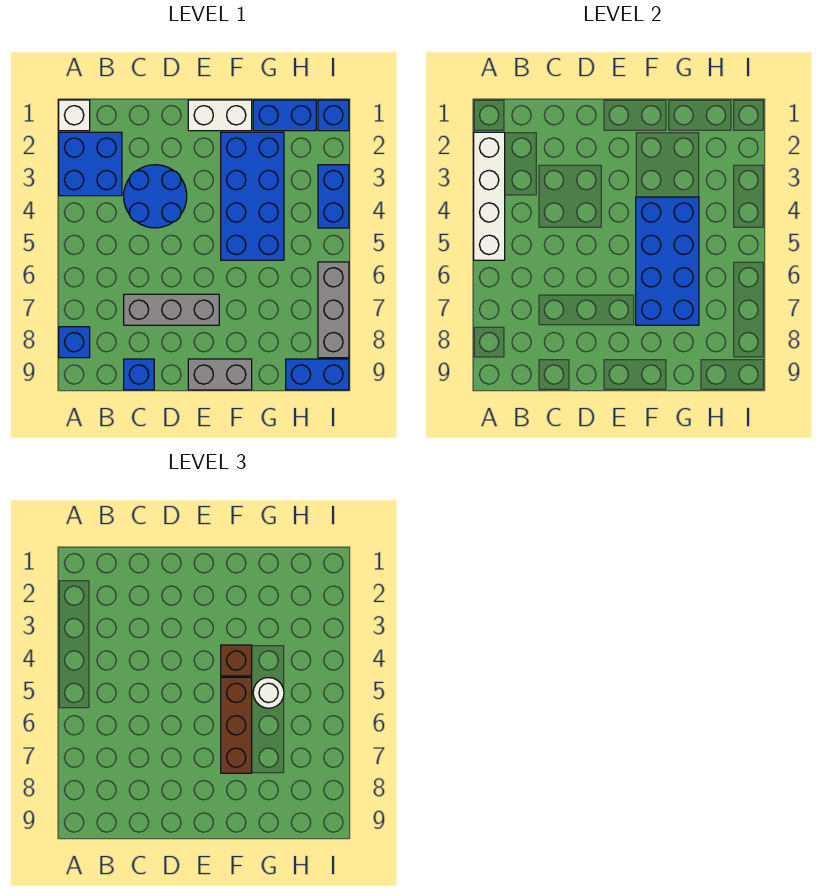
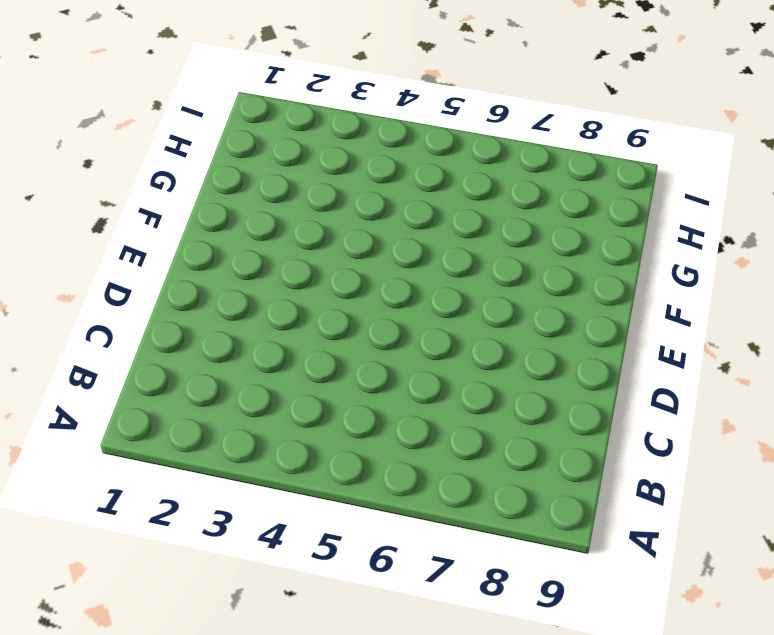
none -> white brick A1 level 1
none -> blue brick A2:B3 level 1
none -> blue brick A8 level 1

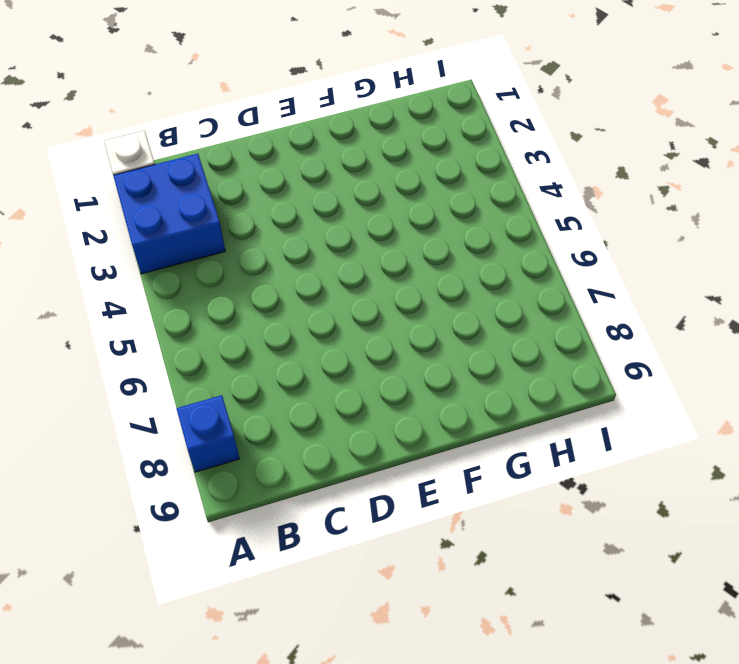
none -> blue round brick C3:D4 level 1
none -> grey brick C7:E7 level 1
none -> blue brick C9 level 1

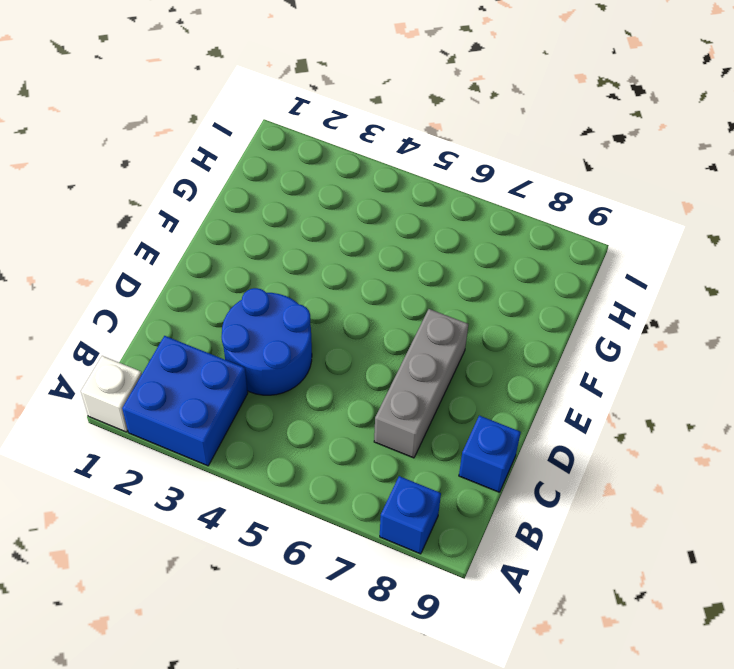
none -> white brick E1:F1 level 1
none -> grey brick E9:F9 level 1
none -> blue brick F2:G5 level 1

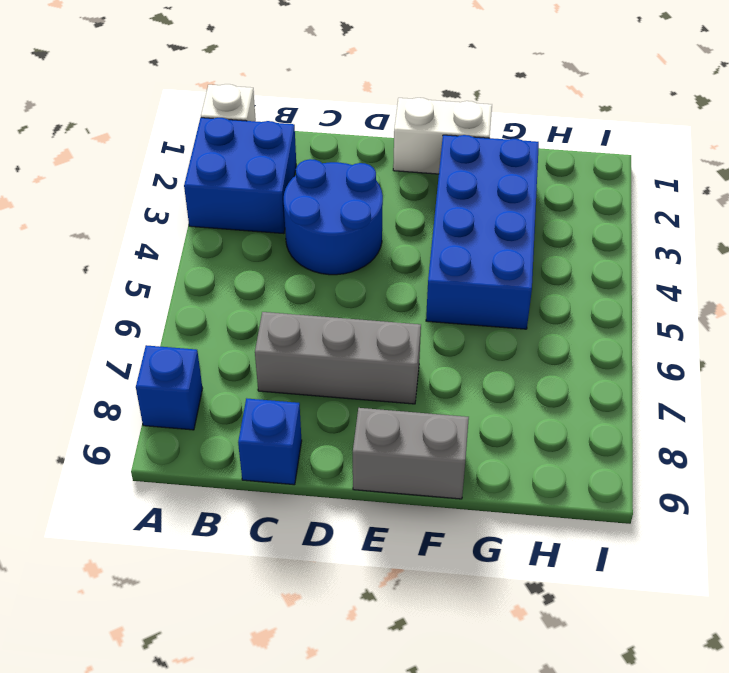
none -> blue brick G1:H1 level 1
none -> blue brick H9:I9 level 1
none -> blue brick I1 level 1

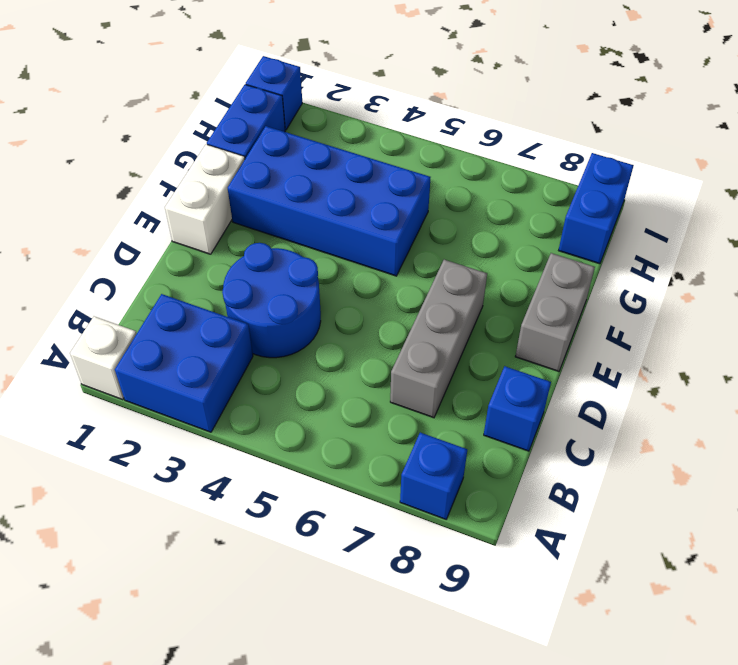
none -> blue brick I3:I4 level 1
none -> grey brick I6:I8 level 1
none -> white brick A2:A5 level 2

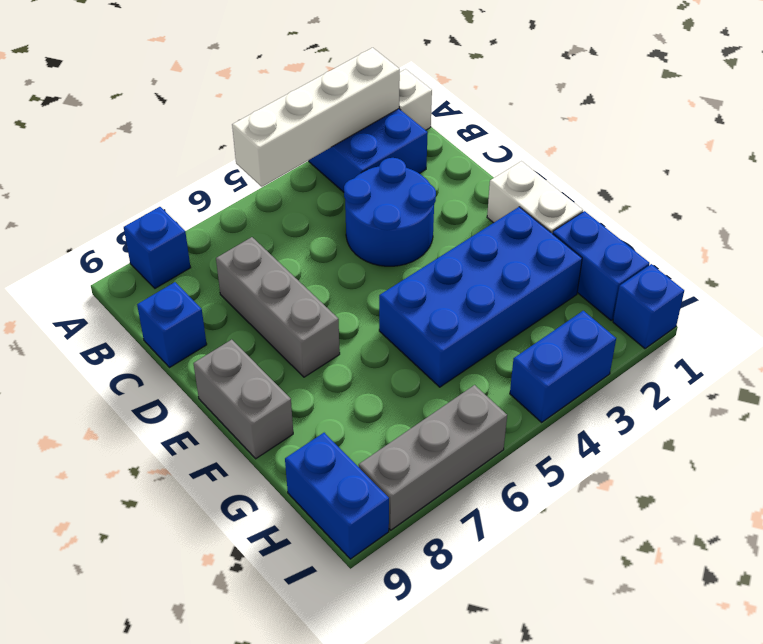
none -> blue brick F4:G7 level 2
none -> brown brick F4 level 3
none -> brown brick F5:F7 level 3

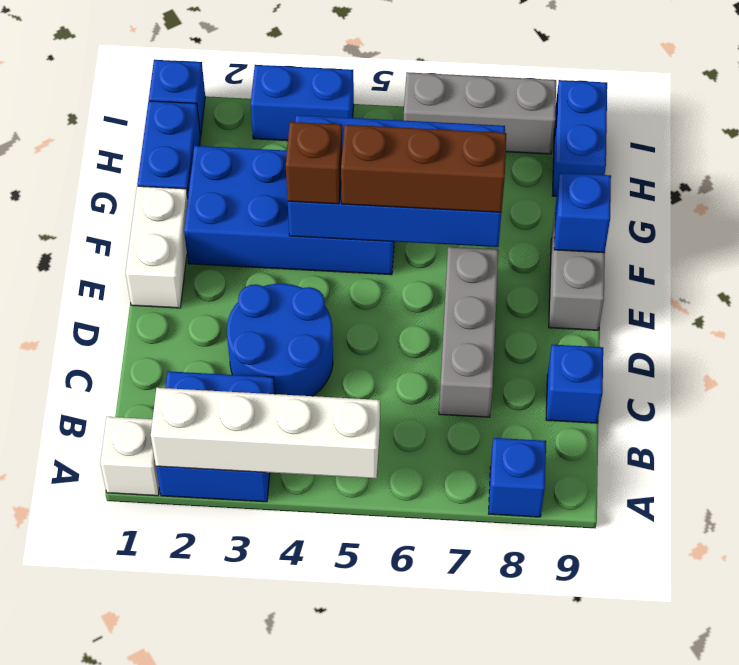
blue brick F9 level 2 -> none
none -> white round brick G5 level 3

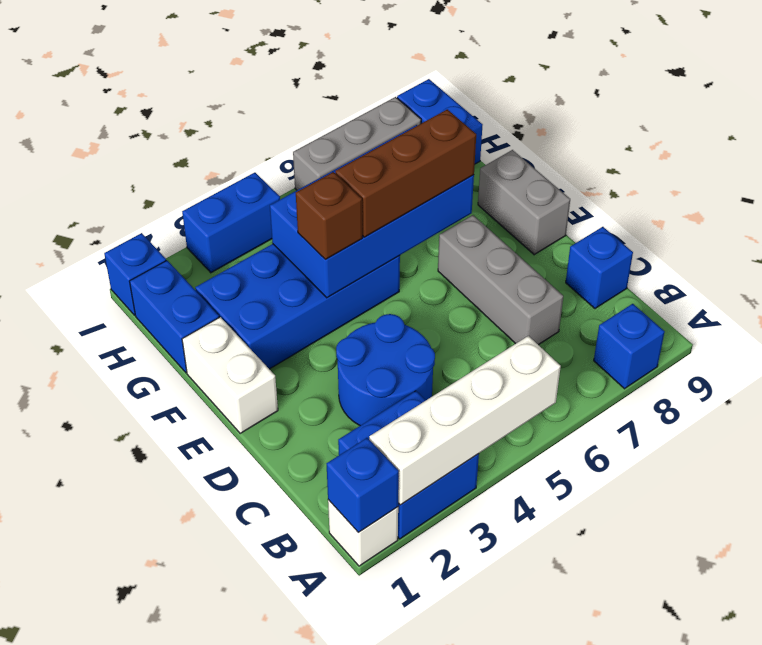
blue brick A1 level 2 -> none
none -> white round brick G5 level 3

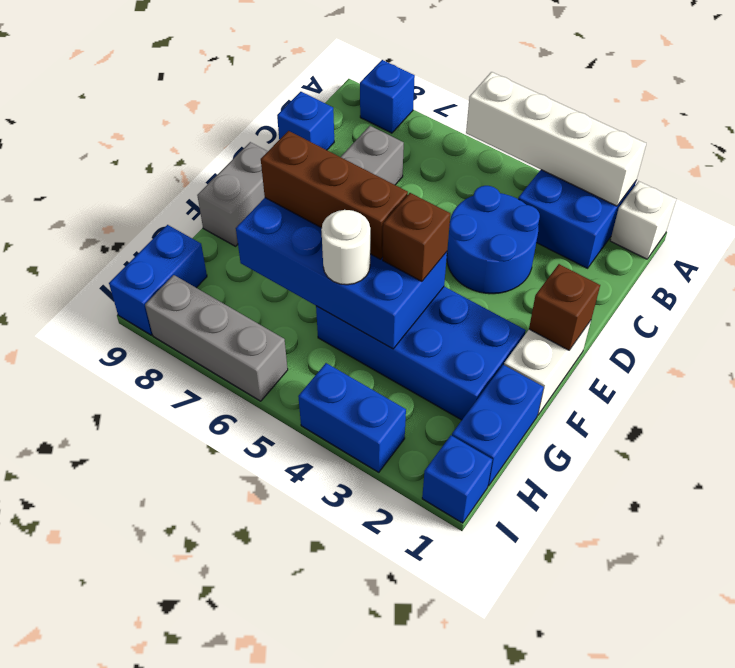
brown brick E1 level 2 -> none

